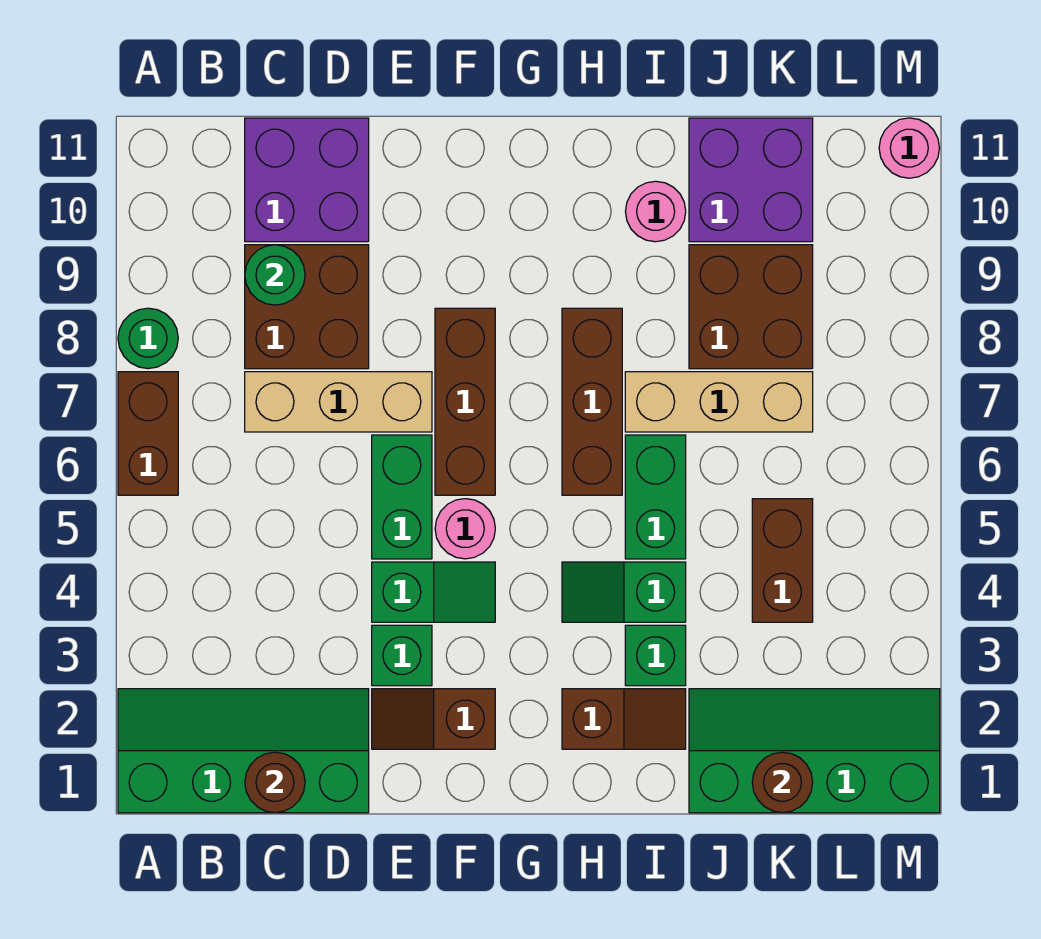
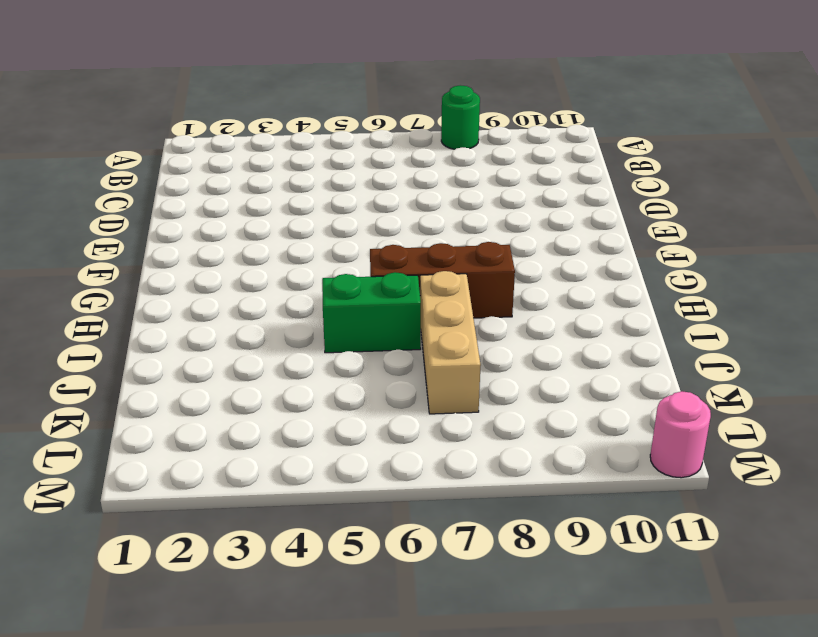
none -> green slope A1:D2 level 1 top 1
none -> brown brick A6:A7 level 1
none -> tan brick C7:E7 level 1

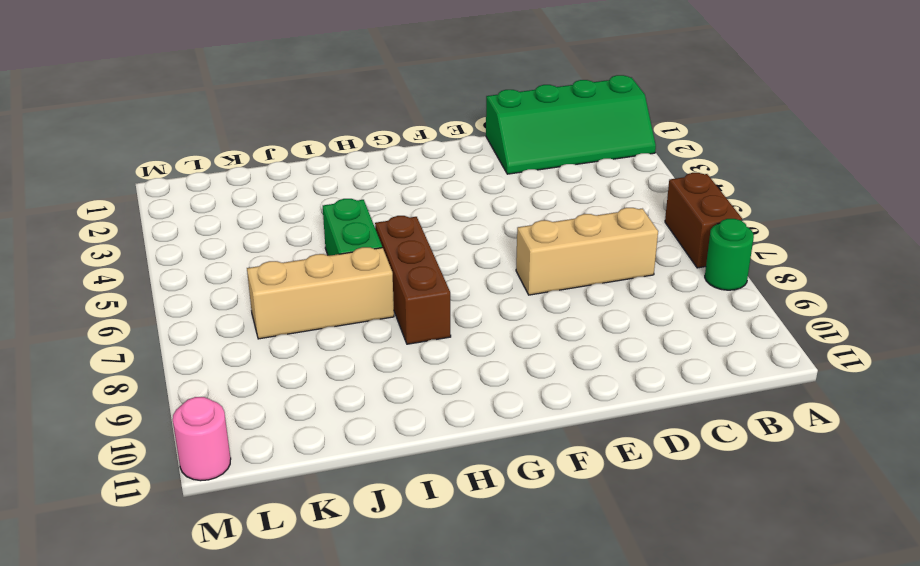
none -> brown brick C8:D9 level 1
none -> purple brick C10:D11 level 1
none -> brown slope E2:F2 level 1 top F

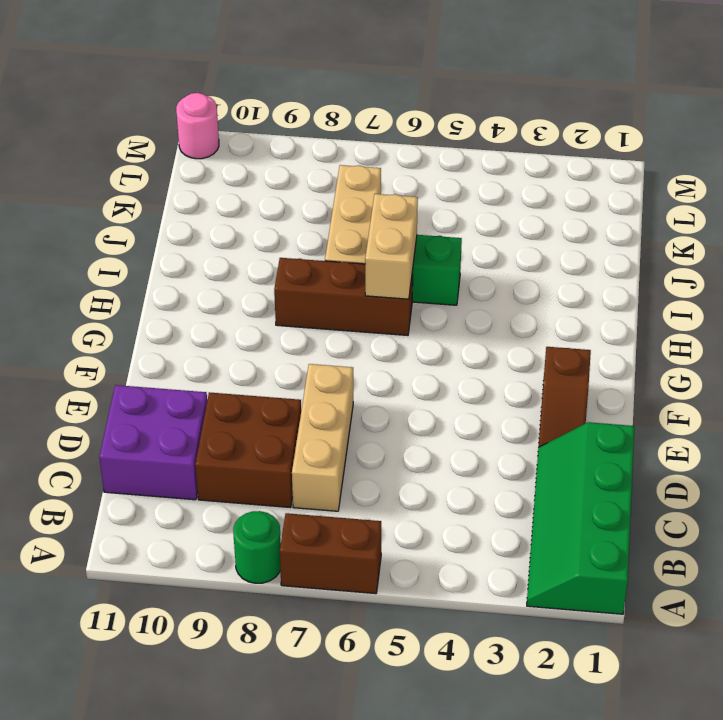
tan brick H6:I6 level 2 -> none
none -> green brick E3 level 1
none -> green slope E4:F4 level 1 top E
none -> green brick E5:E6 level 1

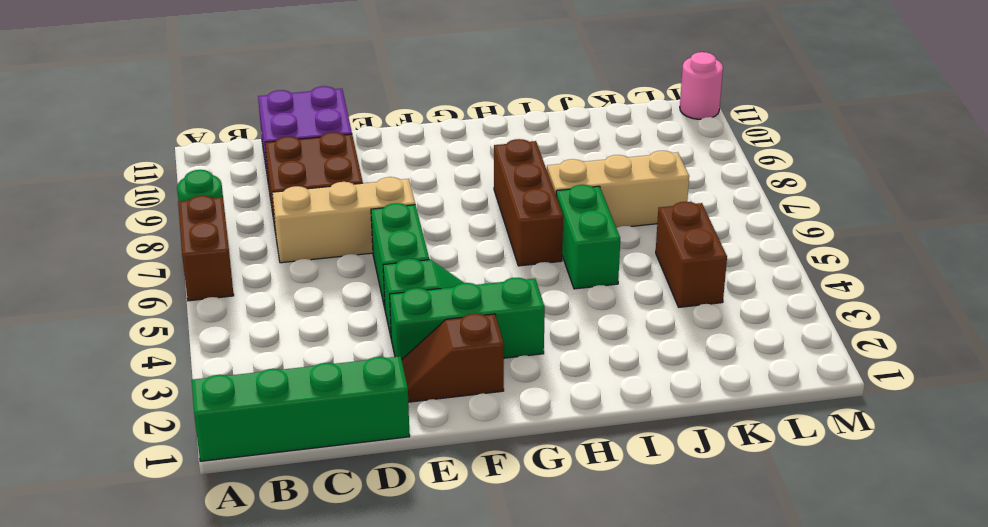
green brick E3:G3 level 1 -> green brick E3 level 1
none -> pink round brick F5 level 1
none -> brown brick F6:F8 level 1
none -> brown slope H2:I2 level 1 top H

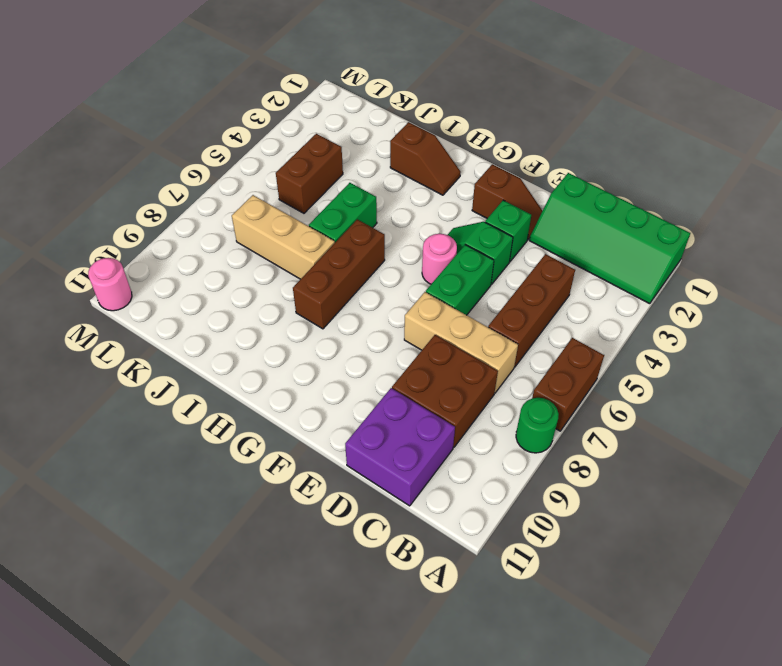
brown brick C4:C6 level 1 -> brown brick F6:F8 level 1
brown slope H2:I2 level 1 top I -> brown slope H2:I2 level 1 top H
none -> green slope H4:I4 level 1 top I
none -> green brick I3 level 1
none -> pink round brick I10 level 1

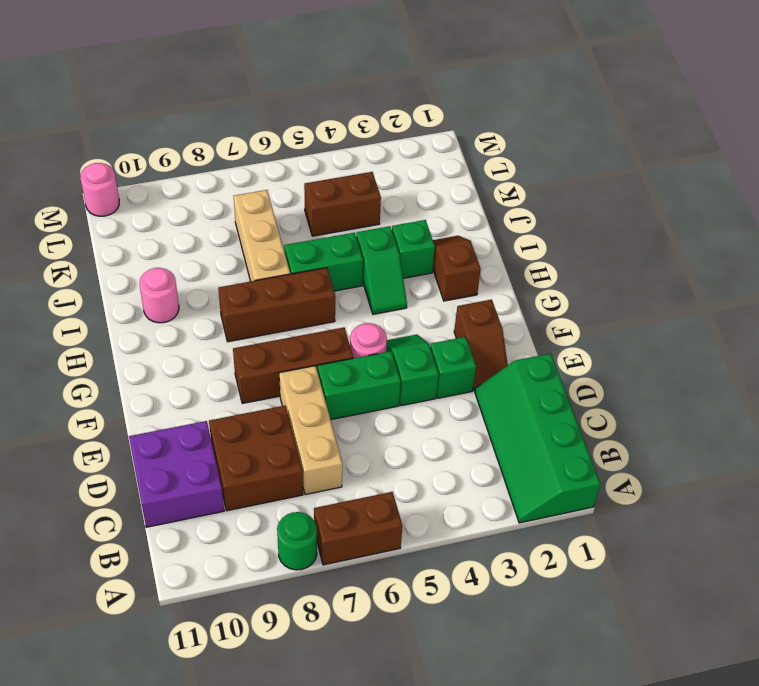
none -> green slope J1:M2 level 1 top 1
none -> brown brick J8:K9 level 1
none -> purple brick J10:K11 level 1

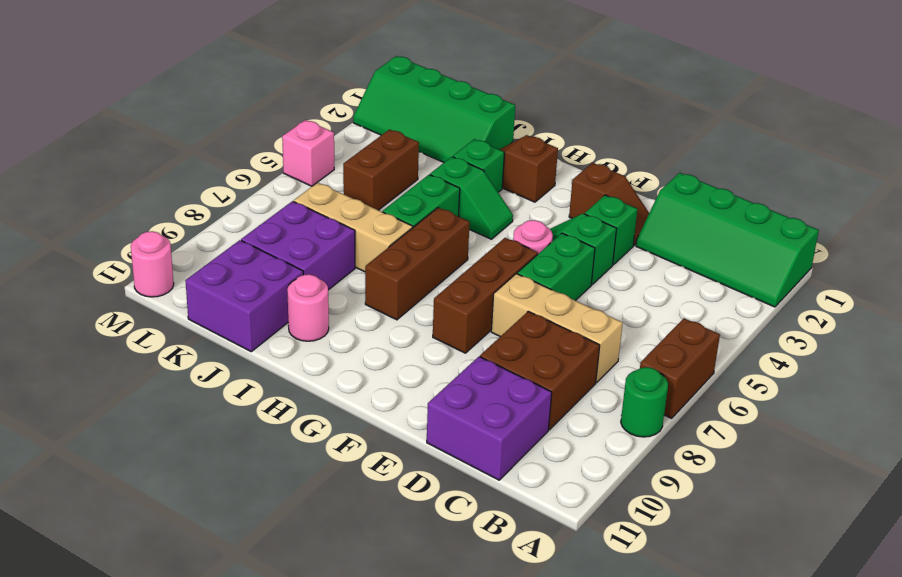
purple brick J8:K9 level 1 -> brown brick J8:K9 level 1
pink brick M5 level 1 -> none
none -> brown round brick C1 level 2
none -> green round brick C9 level 2
none -> brown round brick K1 level 2

